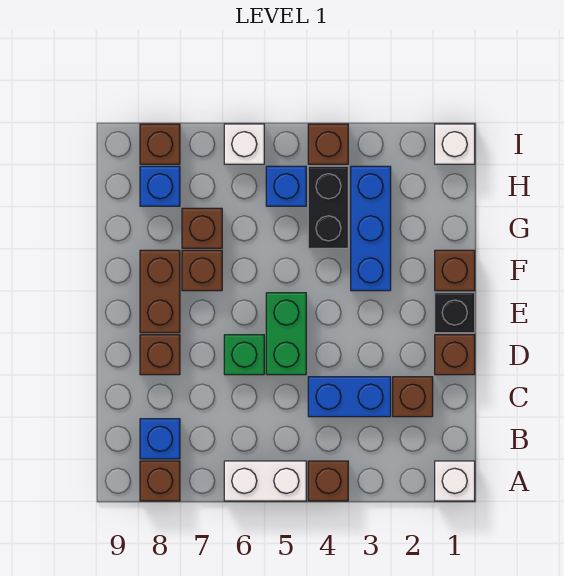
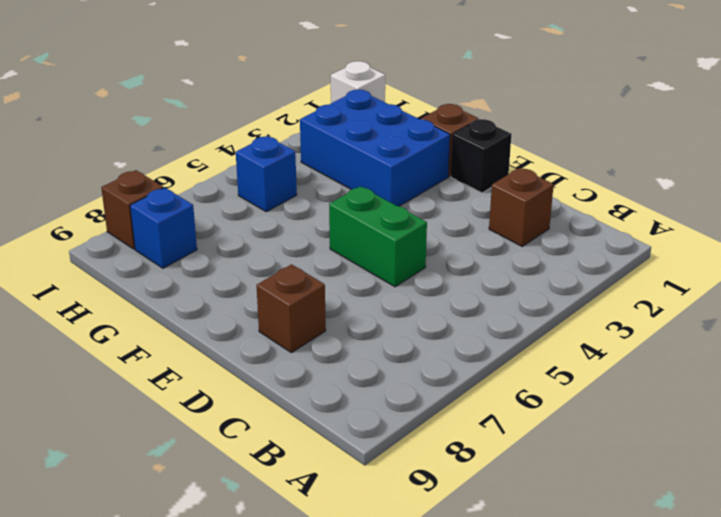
blue brick F2:H3 level 1 -> blue brick F3:H3 level 1
none -> white brick A1 level 1
none -> brown brick A4 level 1
none -> white brick A5:A6 level 1

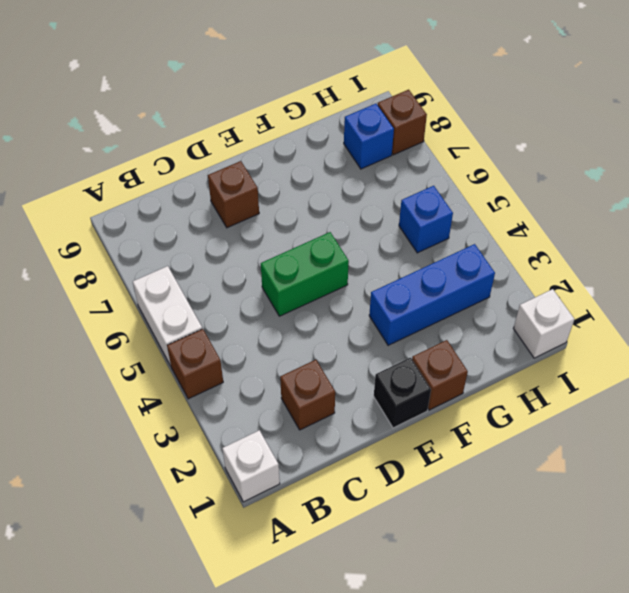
none -> brown brick A8 level 1
none -> blue brick B8 level 1
none -> blue brick C3:C4 level 1

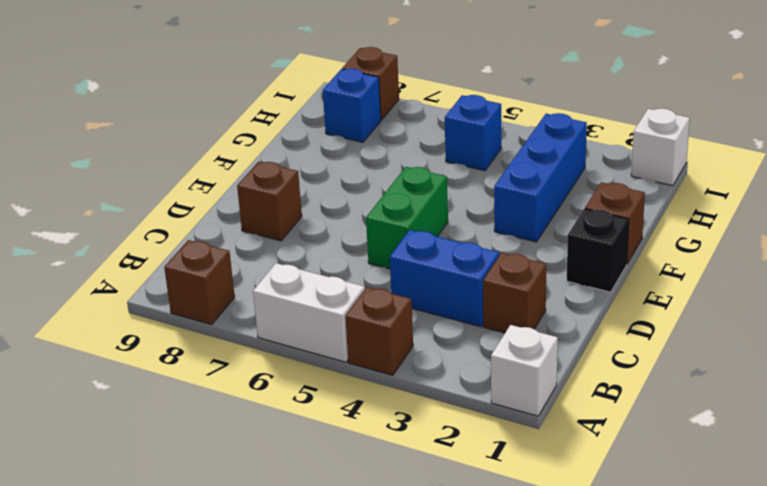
none -> blue brick B8 level 1
none -> brown brick D1 level 1
none -> green brick D6 level 1

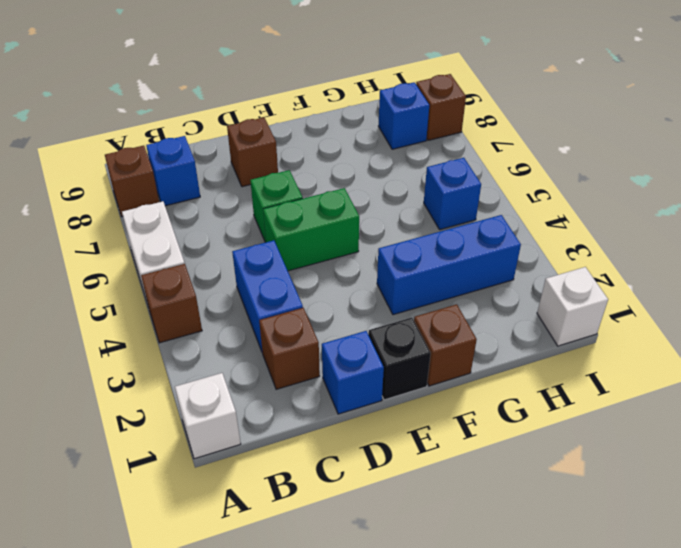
blue brick D1 level 1 -> brown brick D1 level 1
none -> brown brick E8:F8 level 1
none -> brown brick F7 level 1
none -> black brick G4:H4 level 1

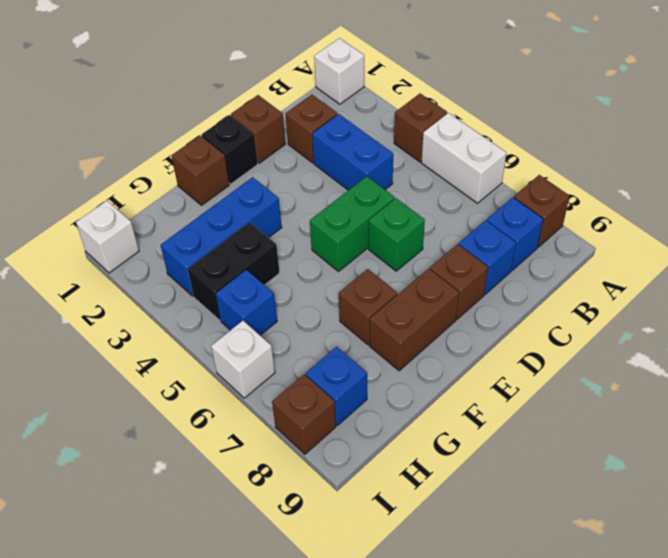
blue brick C8 level 1 -> none
none -> brown brick G7 level 1
none -> brown brick I4 level 1

